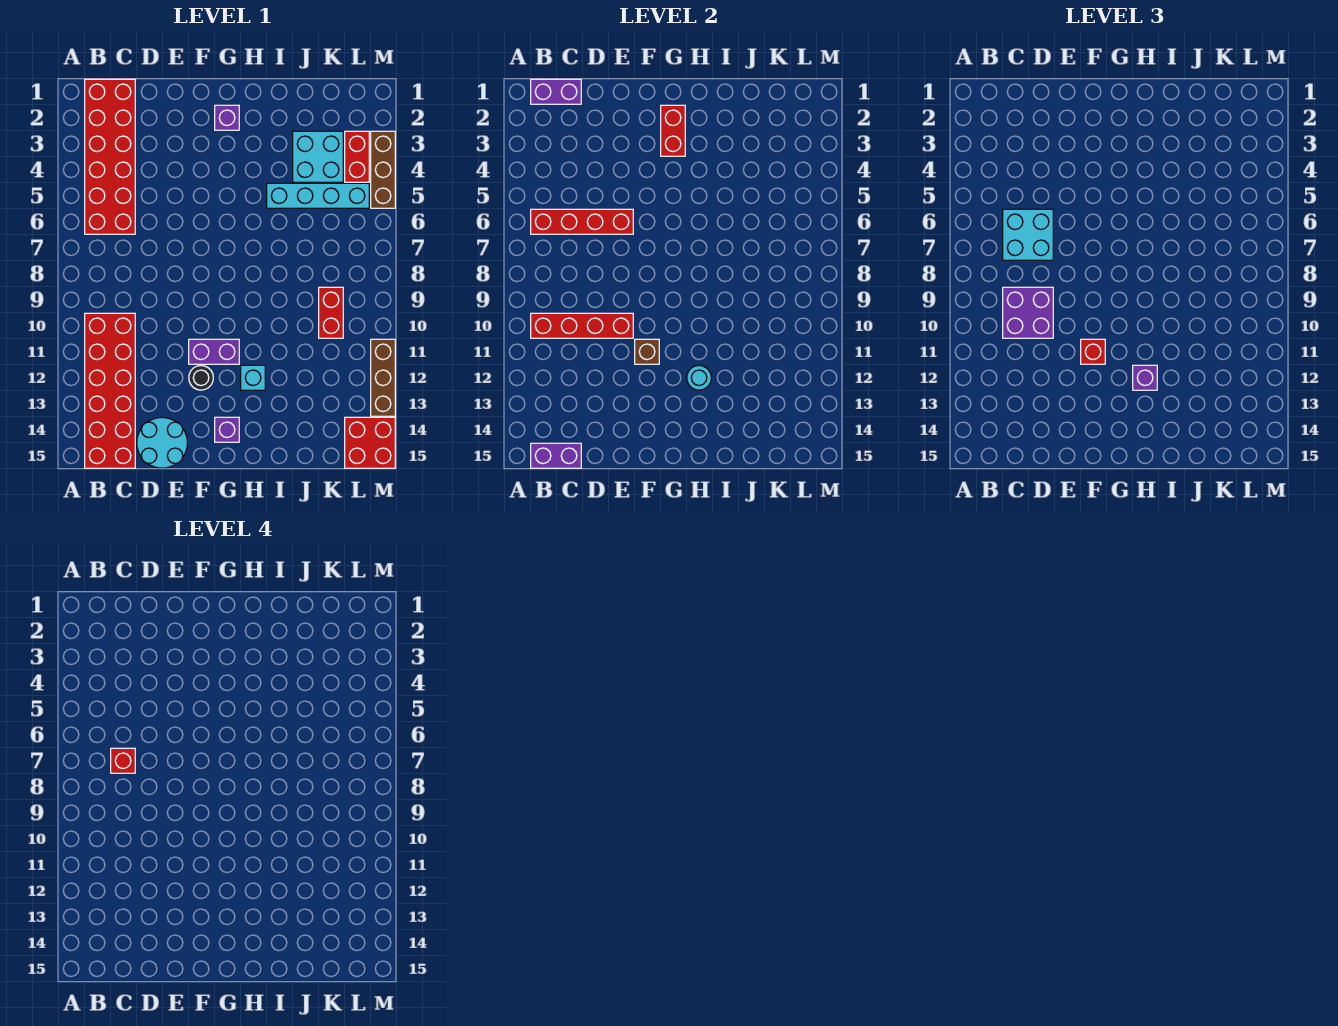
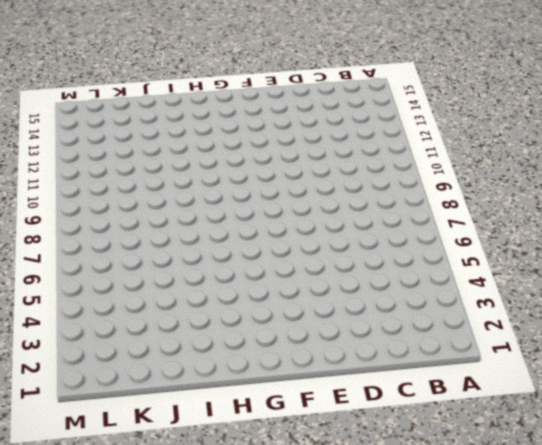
none -> red brick B1:C6 level 1
none -> red brick B10:C15 level 1
none -> cyan round brick D14:E15 level 1

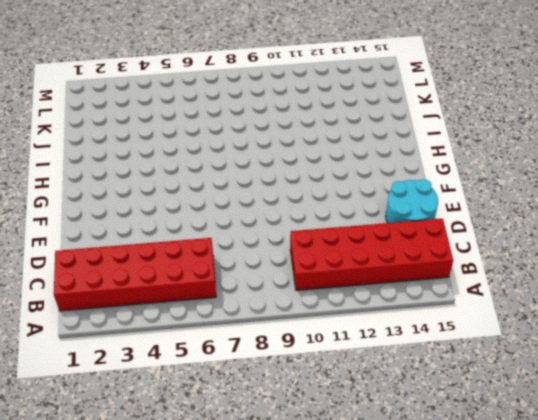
none -> purple brick F11:G11 level 1
none -> black round brick F12 level 1
none -> purple brick G2 level 1

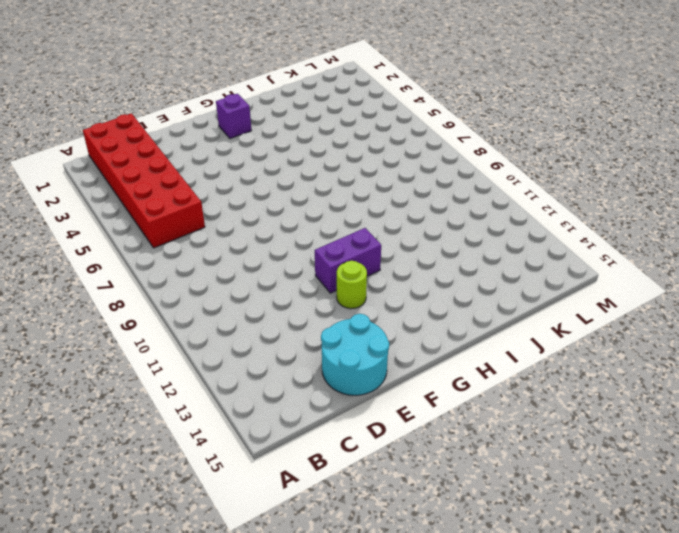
lime round brick F12 level 1 -> black round brick F12 level 1
none -> red brick B10:C15 level 1
none -> purple brick G14 level 1
none -> cyan brick H12 level 1

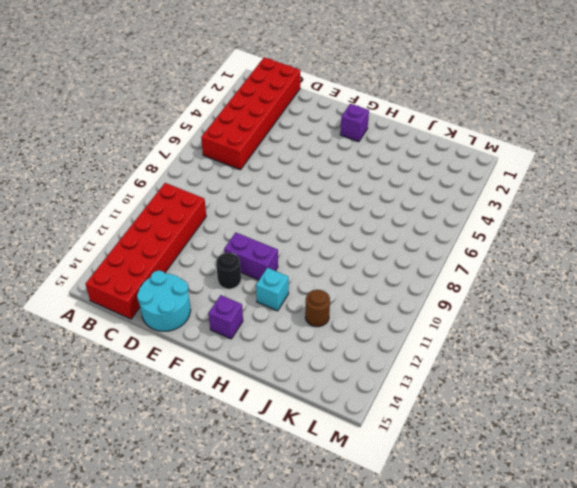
brown round brick J12 level 1 -> none
none -> cyan brick I5:L5 level 1
none -> cyan brick J3:K4 level 1
none -> red brick K9:K10 level 1

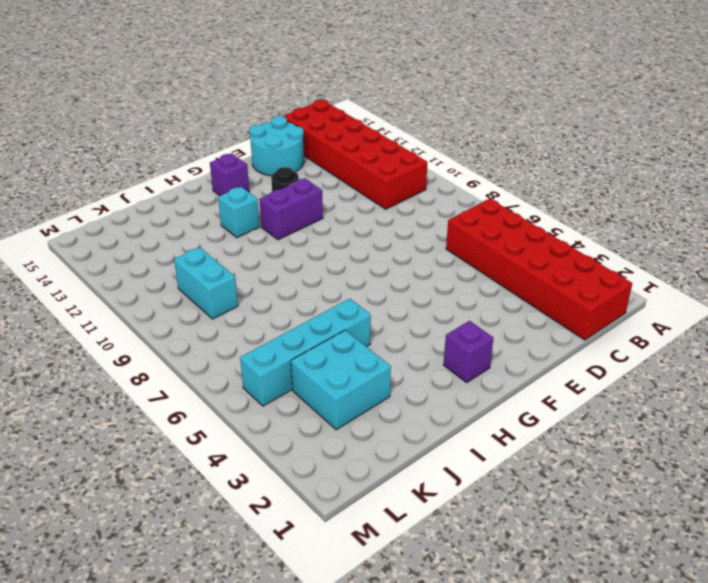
cyan brick K9:K10 level 1 -> red brick K9:K10 level 1
none -> red brick L3:L4 level 1
none -> red brick L14:M15 level 1
none -> brown brick M3:M5 level 1

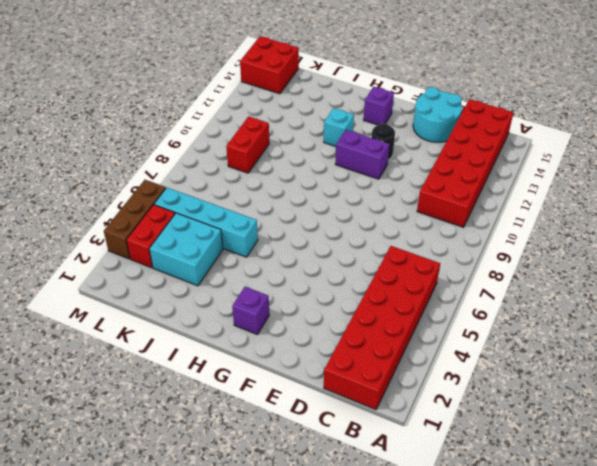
none -> brown brick M11:M13 level 1
none -> purple brick B1:C1 level 2
none -> red brick B6:E6 level 2

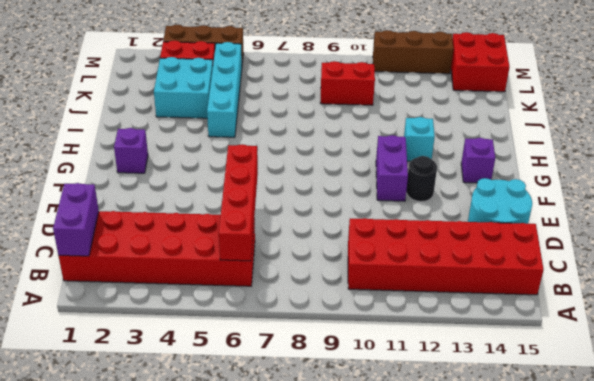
none -> red brick B10:E10 level 2
none -> purple brick B15:C15 level 2
none -> brown brick F11 level 2

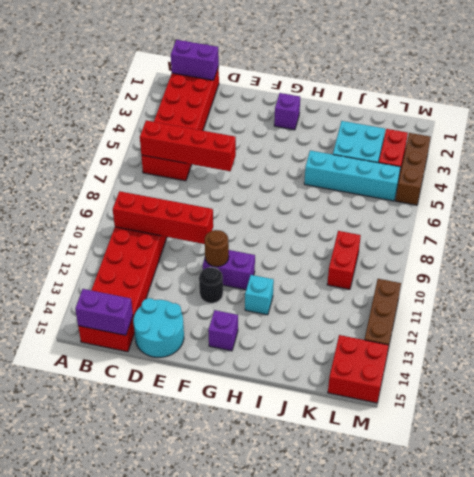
brown round brick F11 level 2 -> brown brick F11 level 2
none -> red brick G2:G3 level 2
none -> cyan round brick H12 level 2
none -> cyan brick C6:D7 level 3

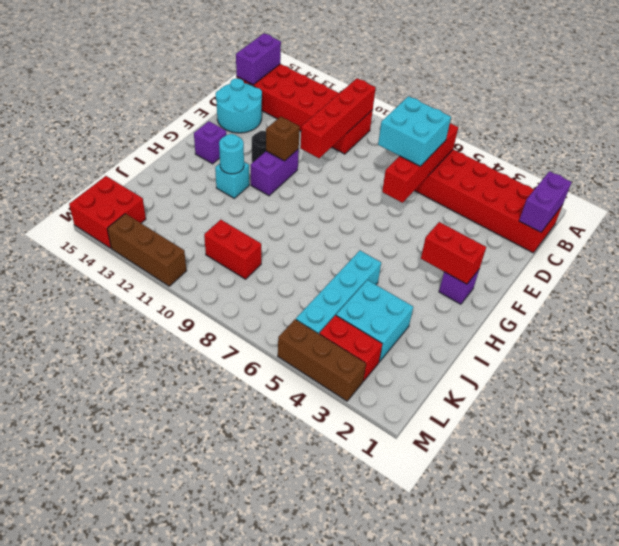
none -> purple brick C9:D10 level 3
none -> red brick F11 level 3
none -> purple brick H12 level 3

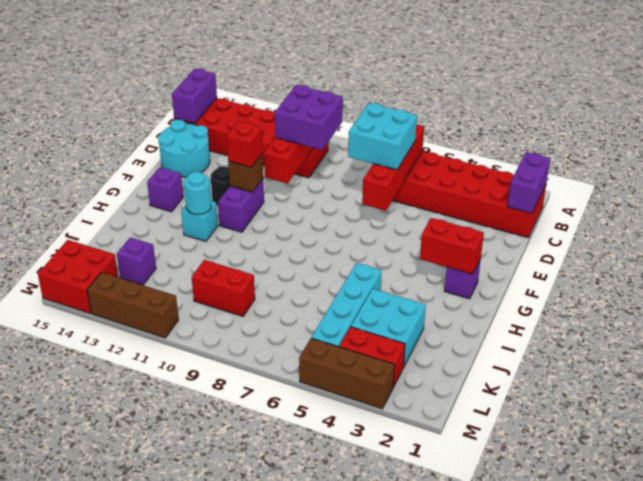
purple brick K13 level 1 -> purple brick H12 level 3
none -> red brick C7 level 4

